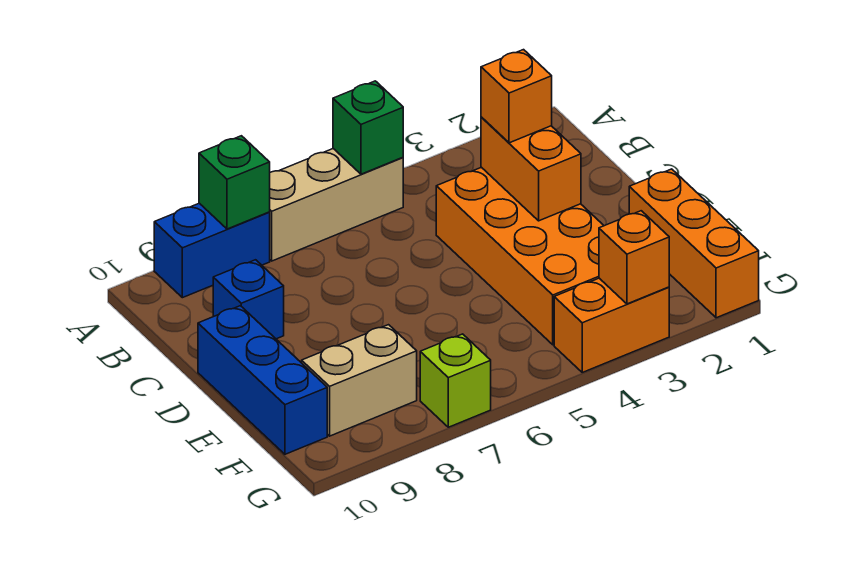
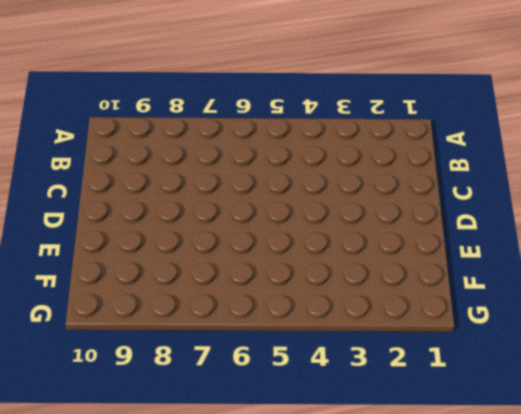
none -> tan brick A5:A7 level 1
none -> blue brick A8:A9 level 1
none -> orange brick C3:F4 level 1

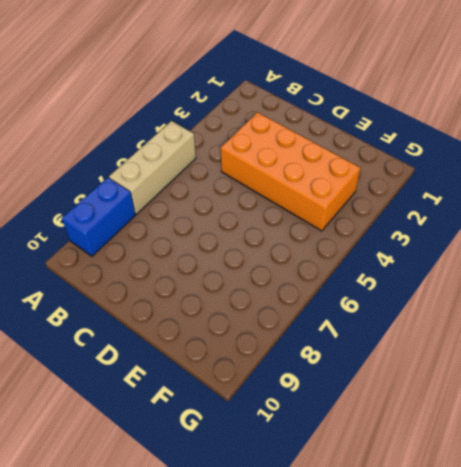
none -> blue brick C9 level 1
none -> blue brick D10:F10 level 1
none -> orange brick E1:G1 level 1

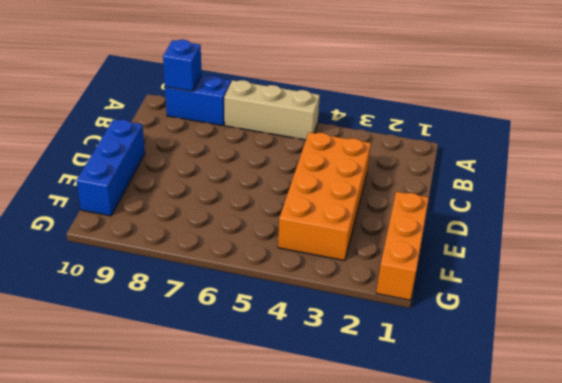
blue brick A9 level 2 -> blue brick C9 level 1
none -> tan brick F8:F9 level 1
none -> orange brick G3:G4 level 1
none -> lime brick G7 level 1

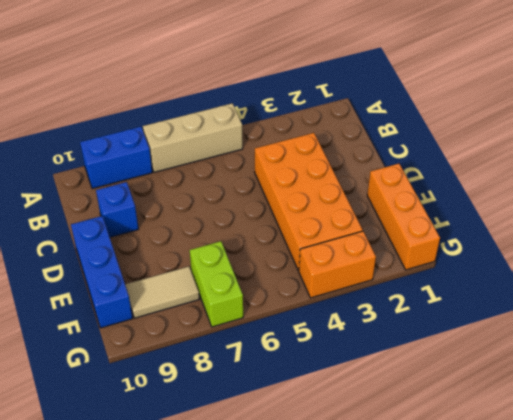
lime brick F7:G7 level 1 -> lime brick G7 level 1
tan tile F8:F9 level 1 -> tan brick F8:F9 level 1
none -> green brick A5 level 2
none -> green brick A8 level 2
none -> orange brick C3:D3 level 2

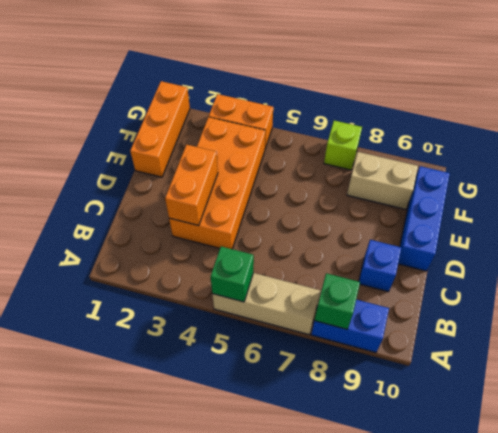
none -> orange brick G3 level 2
none -> orange brick C3 level 3

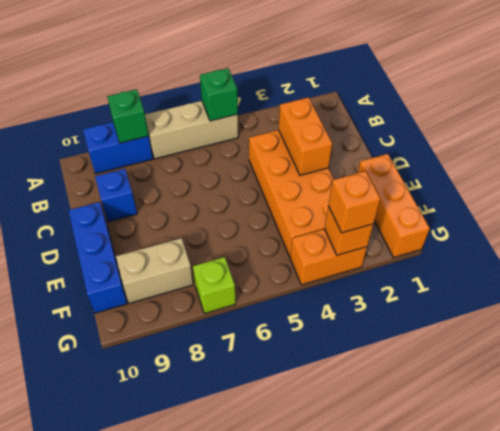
orange brick G3 level 3 -> orange brick C3 level 3

